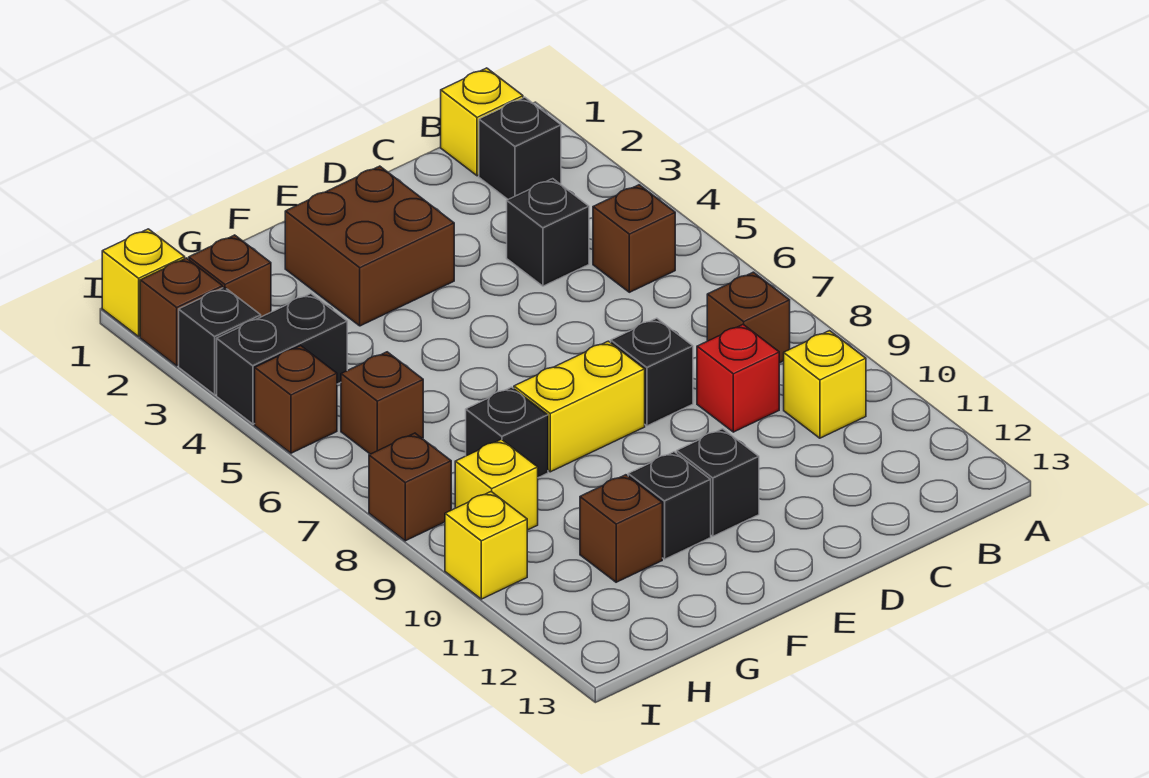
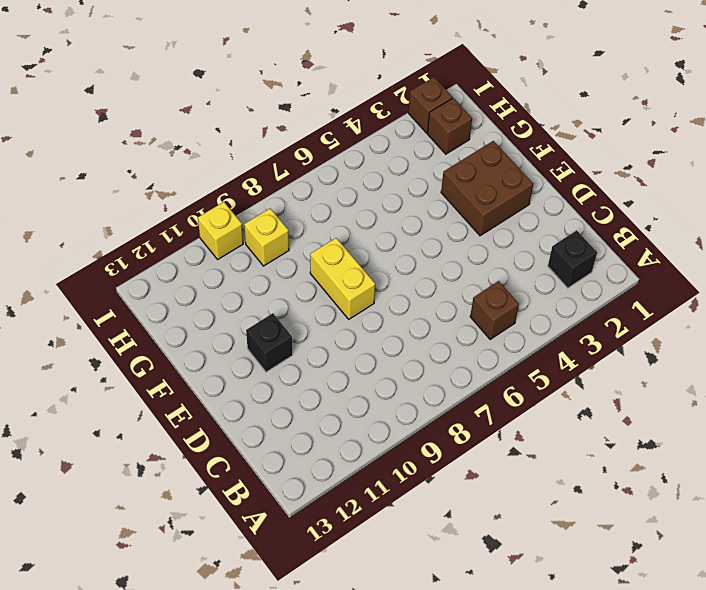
none -> yellow brick B1 level 1
none -> brown brick B8 level 1
none -> yellow brick B10 level 1

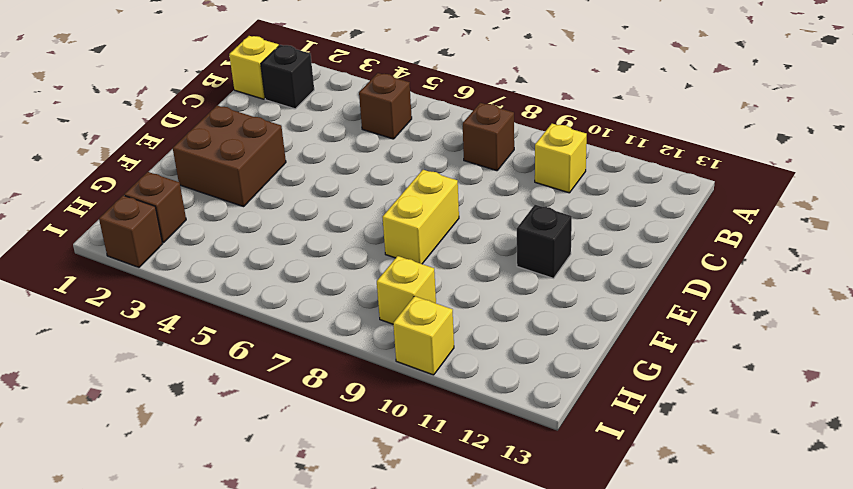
none -> black brick C4 level 1
none -> red brick C9 level 1
none -> black brick D8 level 1

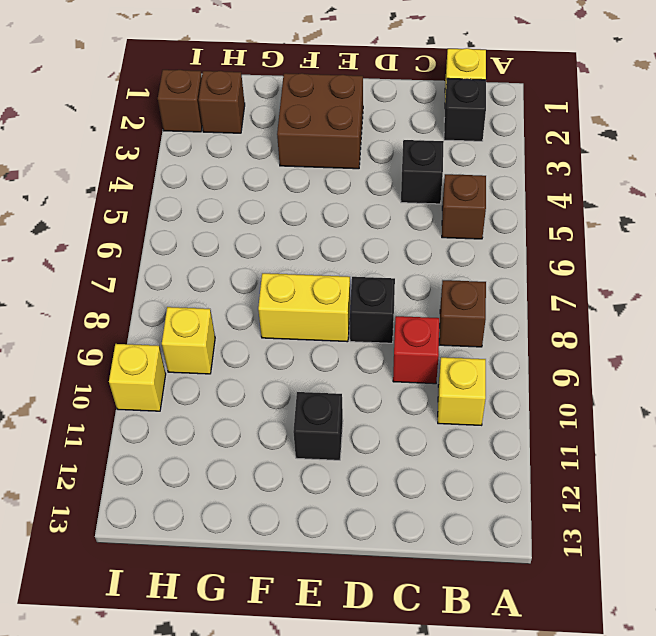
none -> black brick F11 level 1
none -> black brick G8 level 1
none -> brown brick G11 level 1

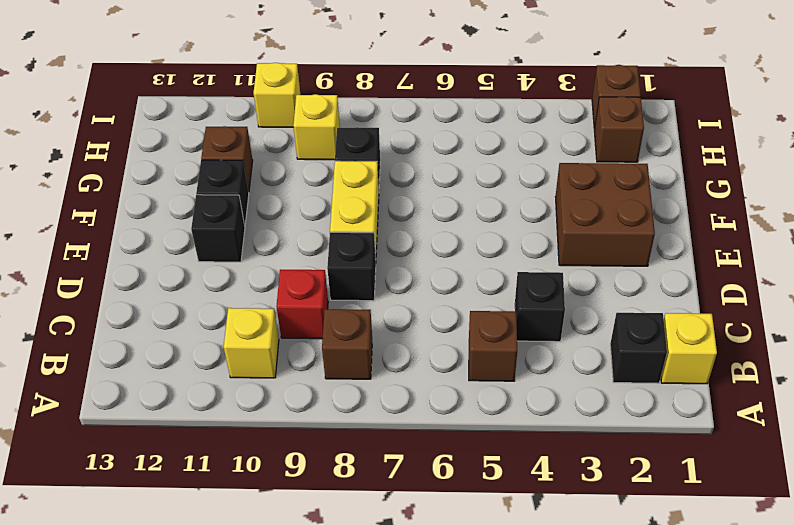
none -> black brick H4:I4 level 1
none -> brown brick H6 level 1
none -> yellow brick I1 level 1

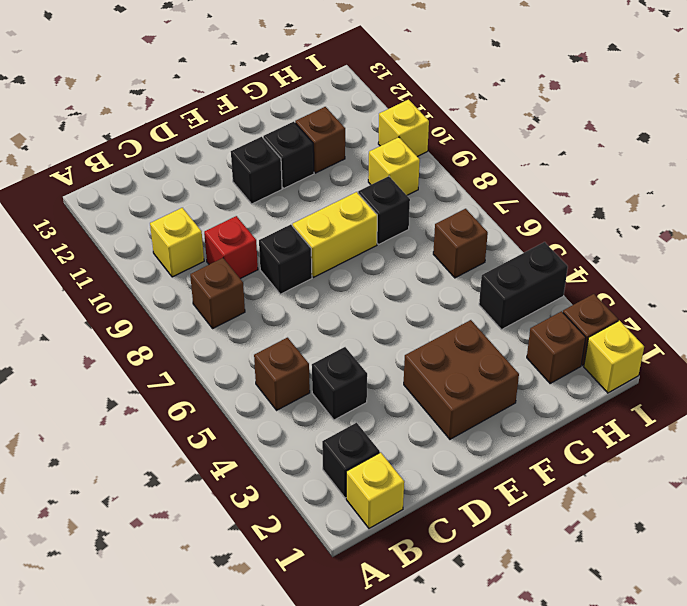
none -> black brick I3 level 1
none -> brown brick I5 level 1
none -> brown brick I8 level 1

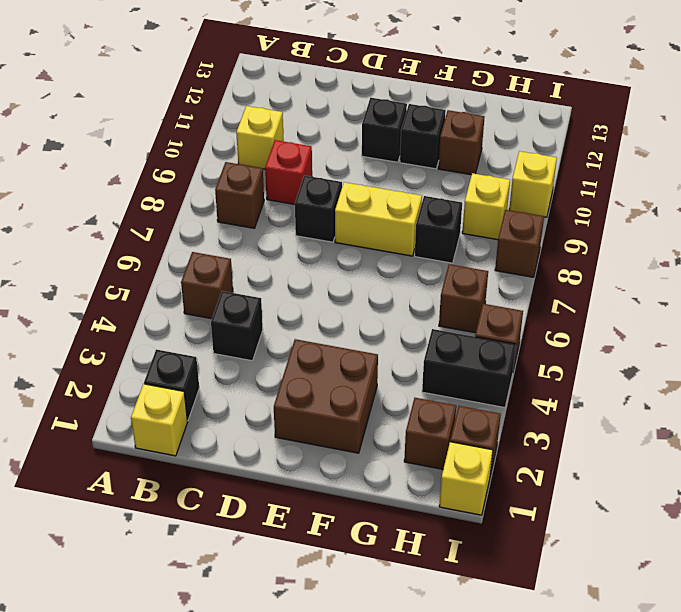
none -> black brick I3 level 1

